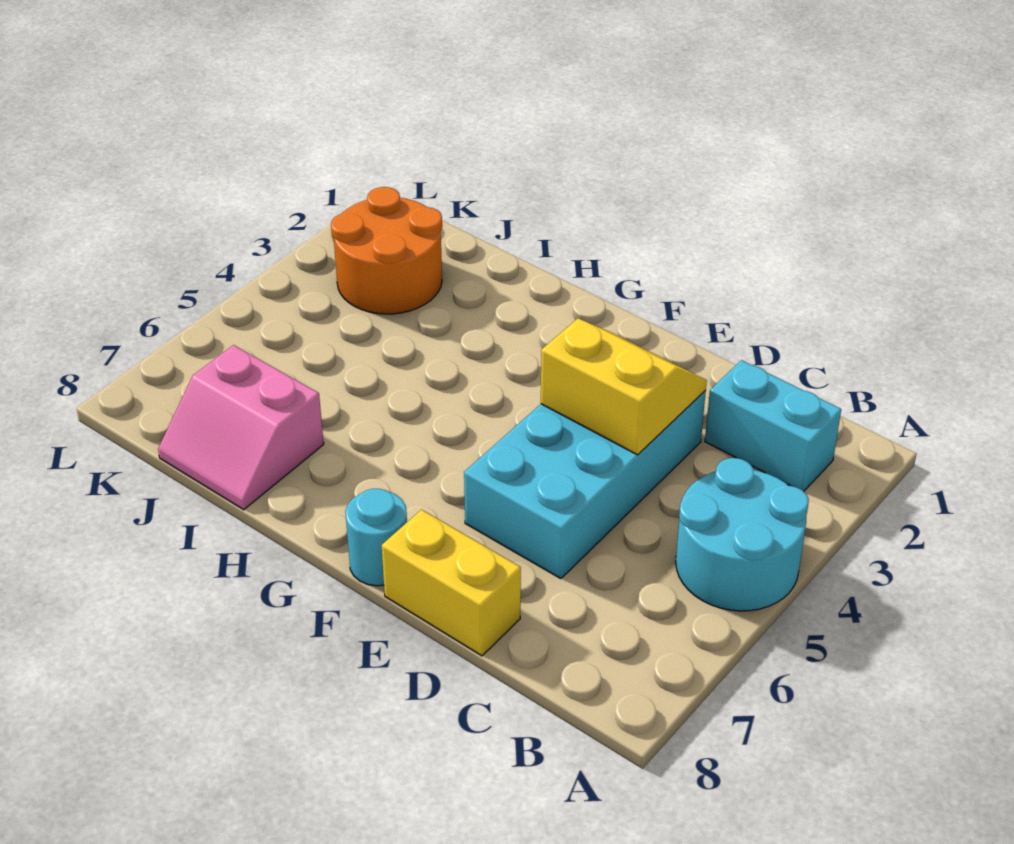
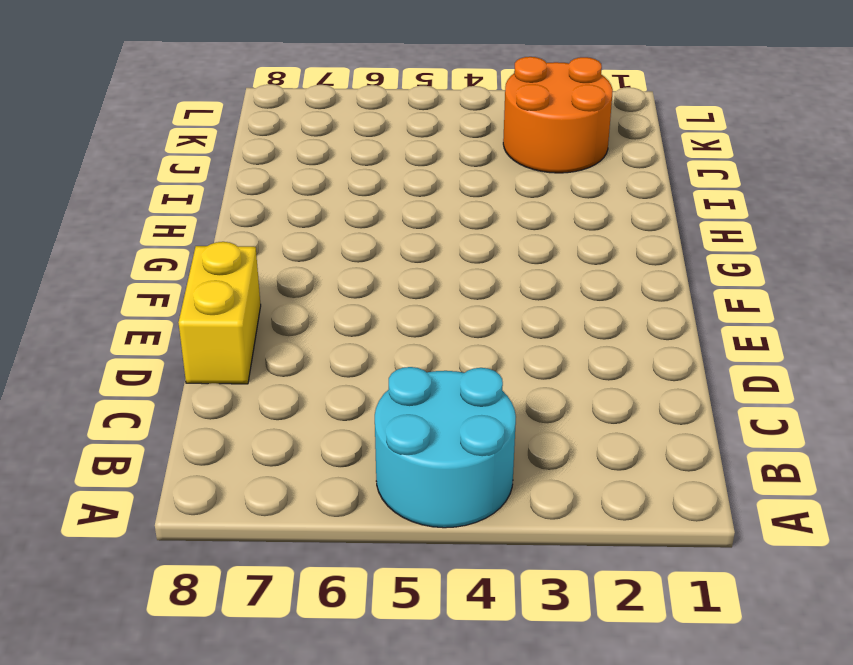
none -> cyan brick B2:C2 level 1
none -> cyan brick D3:E6 level 1

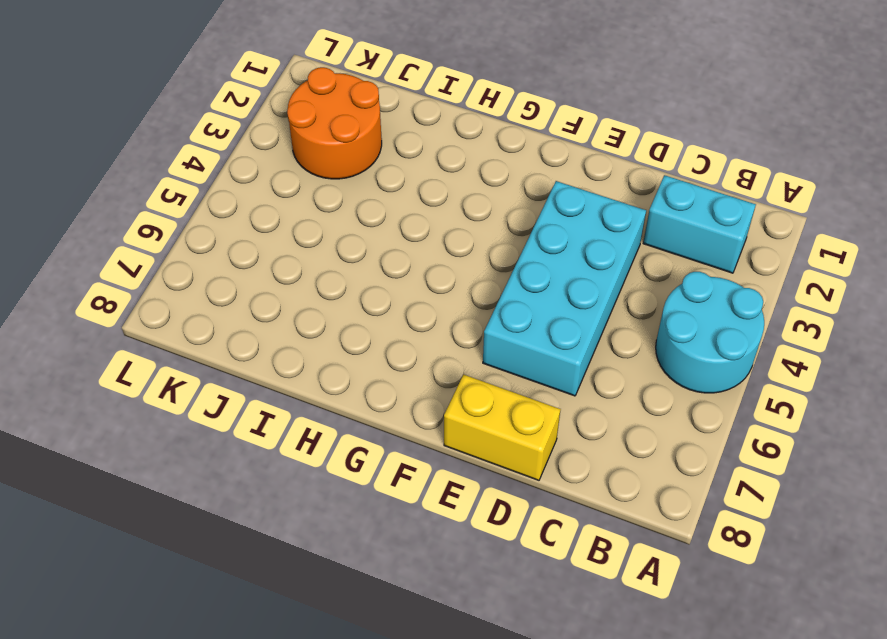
none -> cyan round brick F8 level 1
none -> pink slope I7:J8 level 1 top 7

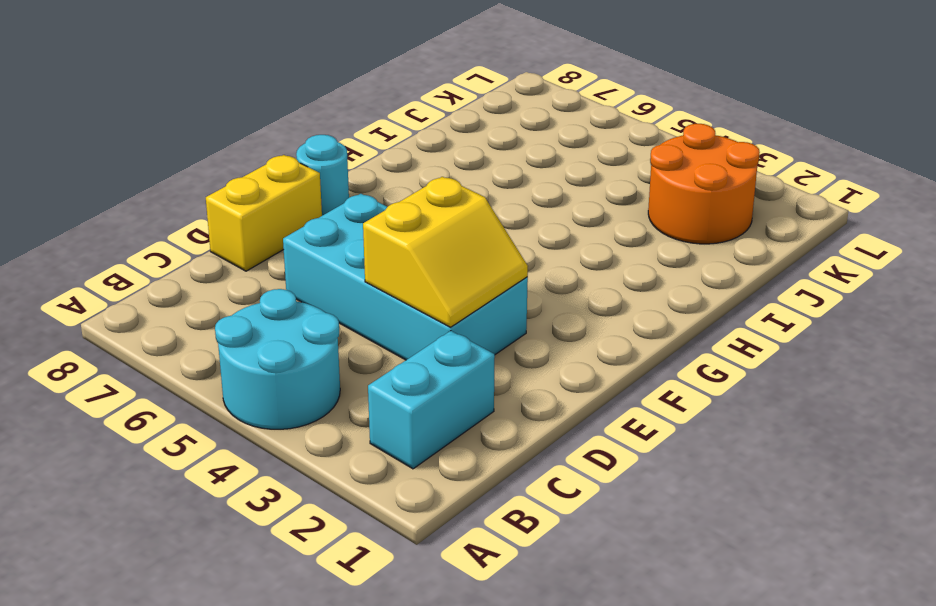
none -> pink slope I7:J8 level 1 top 7

